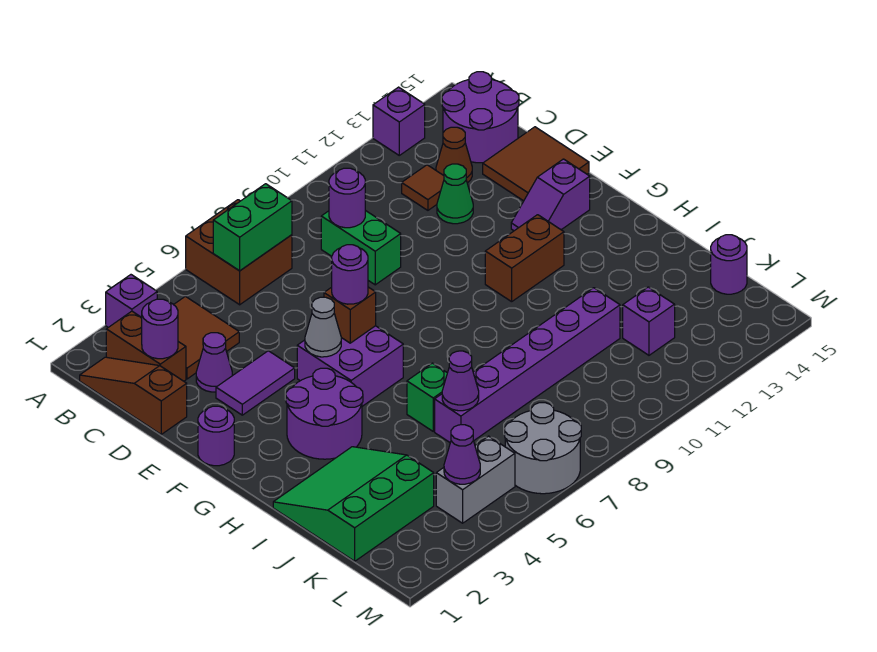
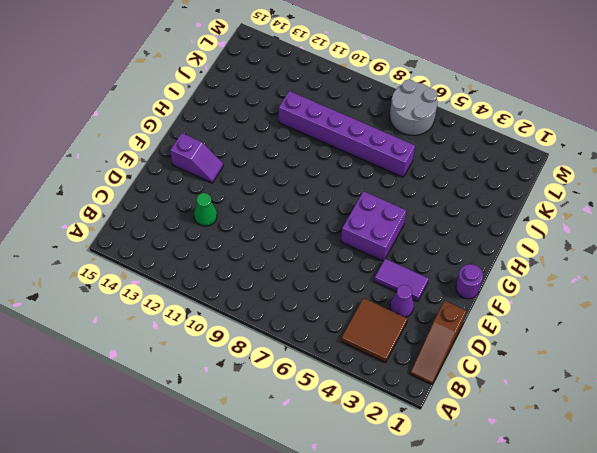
none -> purple brick A3 level 1
none -> brown brick A6:B7 level 1
none -> purple brick A13 level 1
none -> brown brick B2:C2 level 1

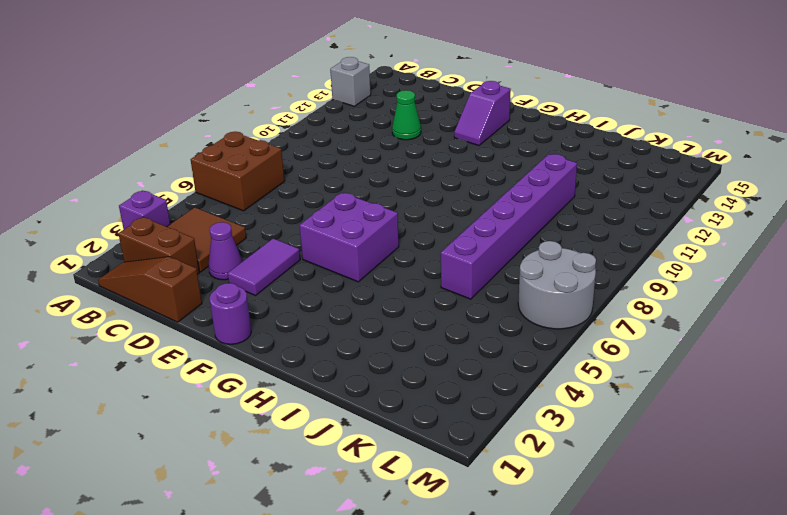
grey brick A13 level 1 -> purple brick A13 level 1
none -> purple round brick B14:C15 level 1
none -> green brick C9:D9 level 1
none -> brown tile C12 level 1
none -> brown cone C13 level 1

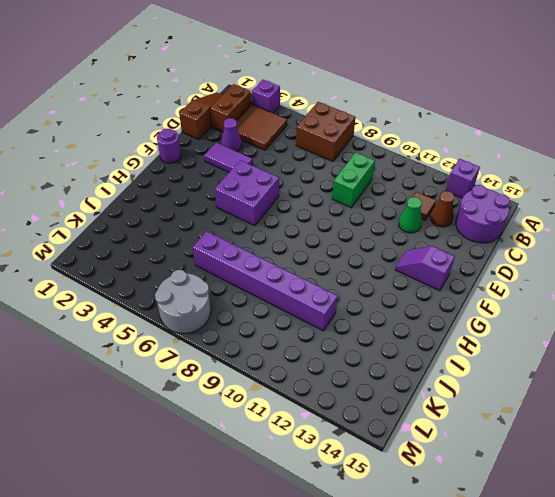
none -> brown tile D14:E15 level 1
none -> purple round brick G3:H4 level 1
none -> brown brick G11:G12 level 1
none -> green slope I1:K3 level 1 top K

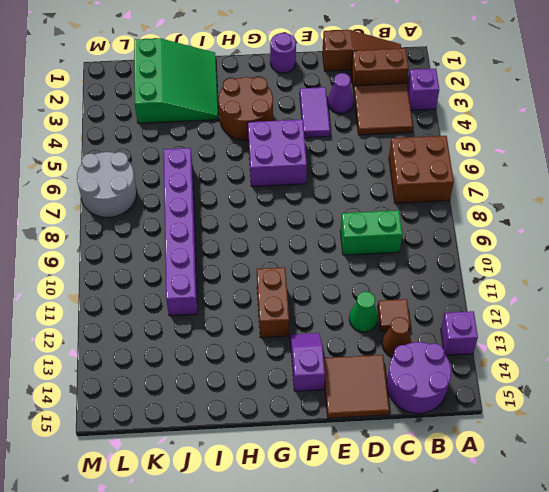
brown round brick G3:H4 level 1 -> purple round brick G3:H4 level 1
none -> green brick I6 level 1
none -> purple brick K12 level 1
none -> purple round brick K15 level 1
none -> grey brick L4:L5 level 1

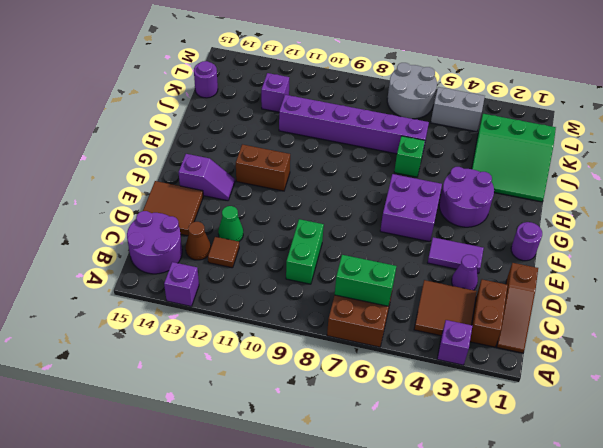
none -> purple round brick C2 level 2
none -> purple round brick C9 level 2
none -> grey cone F5 level 2
none -> brown brick F6 level 2

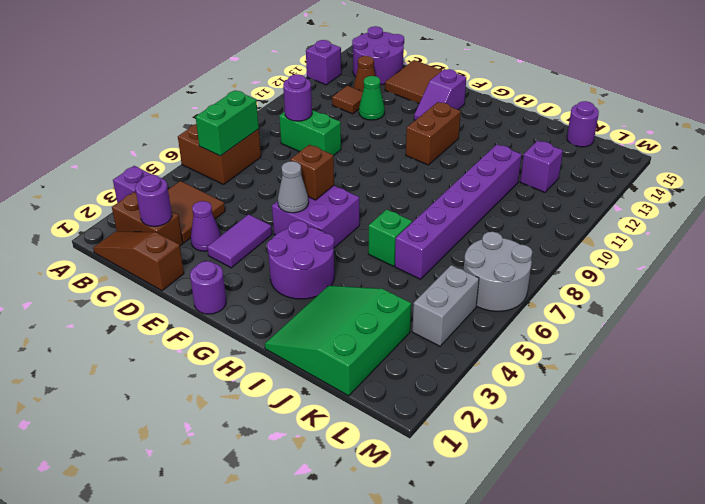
none -> purple cone J6 level 2
none -> purple cone L4 level 2
none -> purple round brick F6 level 3

